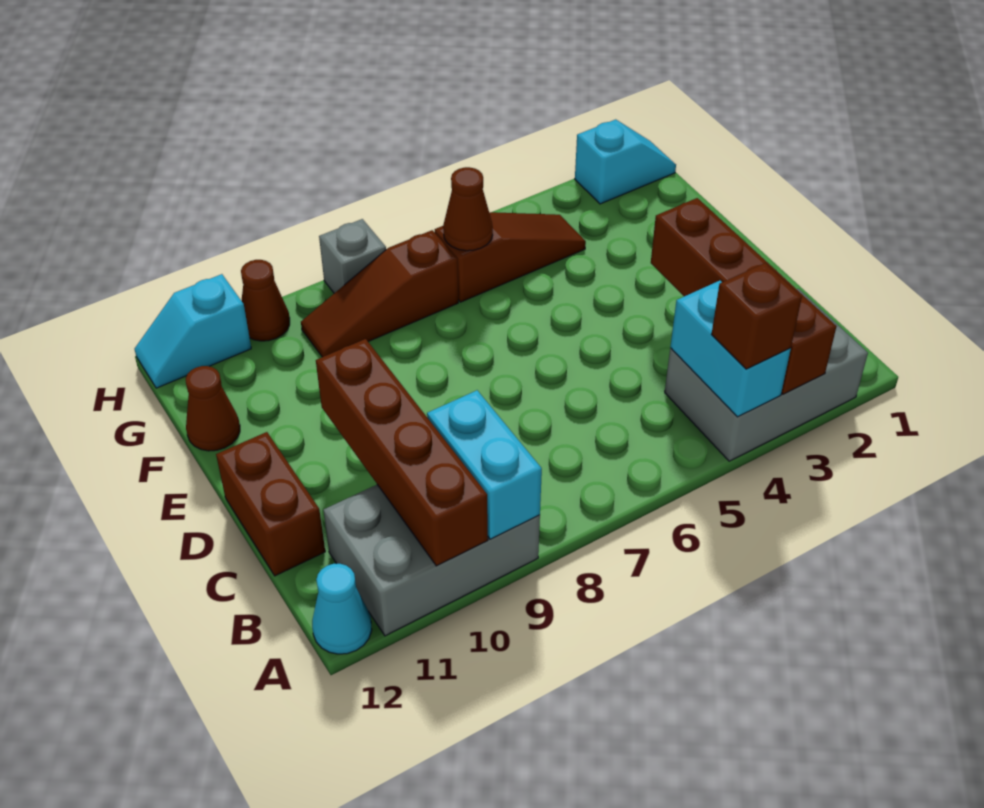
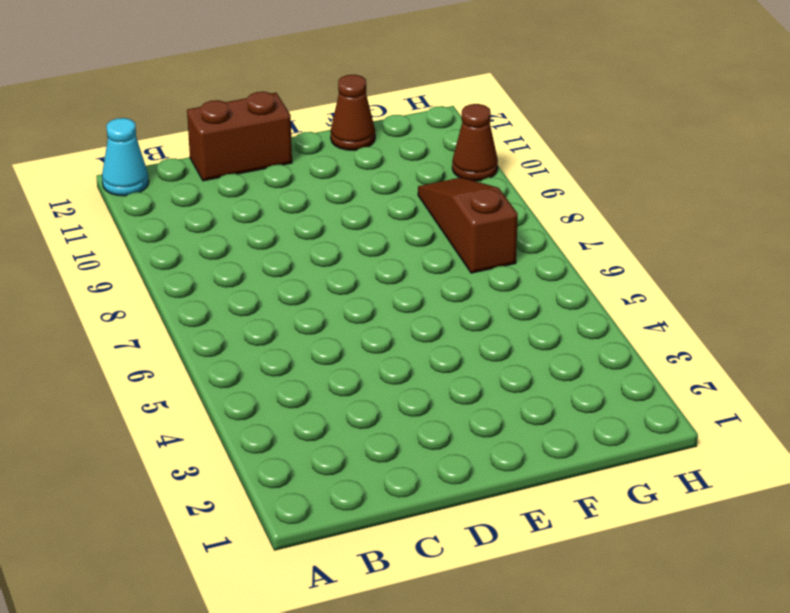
none -> grey brick A2:B4 level 1
none -> grey brick A9:B11 level 1
none -> brown slope G4:G6 level 1 top 6

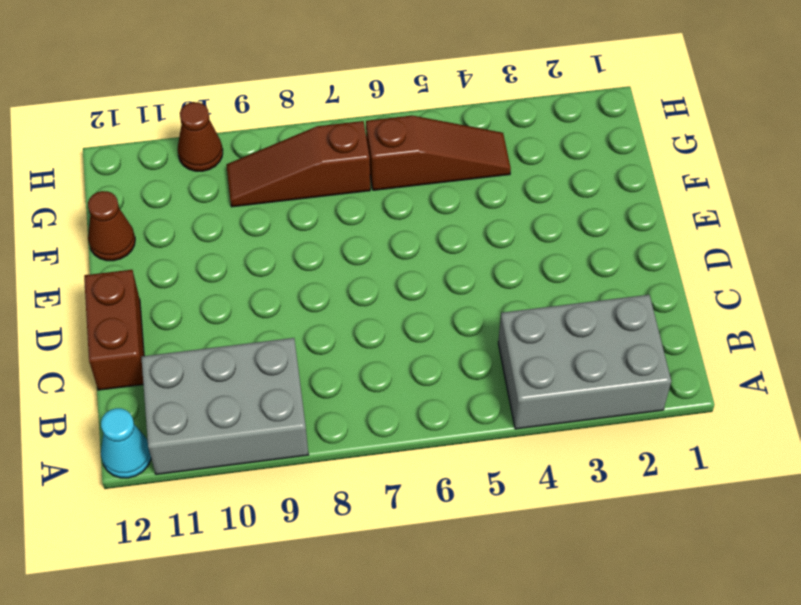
none -> cyan slope H1:H2 level 1 top 2
none -> grey brick H8 level 1
none -> cyan slope H11:H12 level 1 top 11

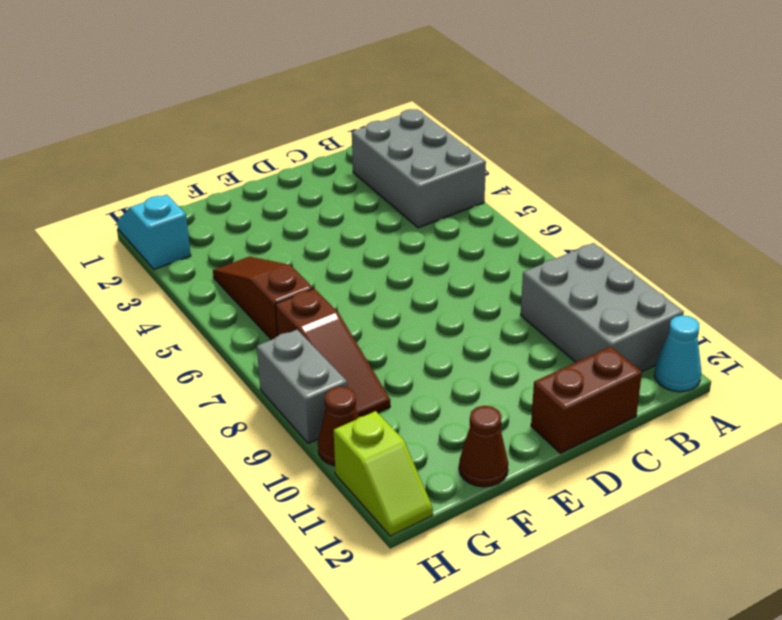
grey brick H8:H9 level 1 -> grey brick H8 level 1
lime slope H11:H12 level 1 top 11 -> cyan slope H11:H12 level 1 top 11
none -> brown brick A3:D3 level 2
none -> cyan brick A4:B4 level 2
none -> cyan brick A9:B9 level 2

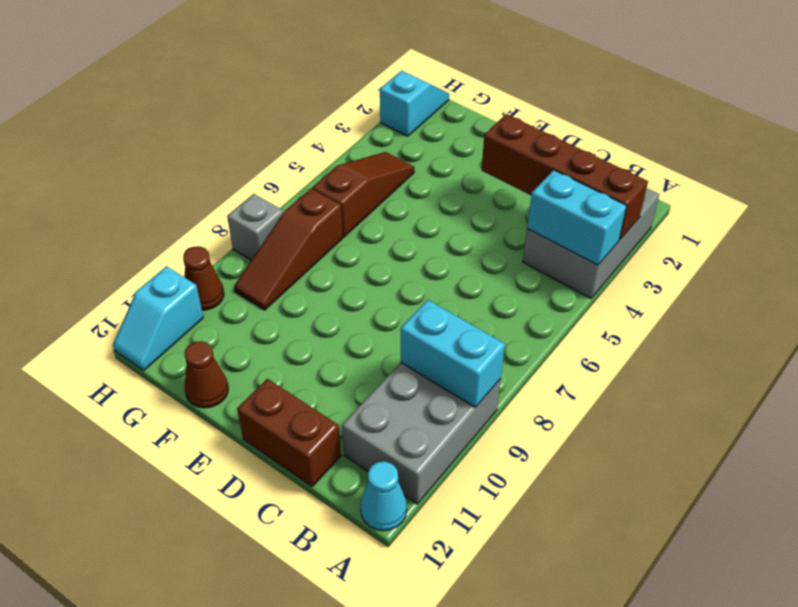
none -> brown brick A10:D10 level 2
none -> brown cone G6 level 2
none -> brown brick A4 level 3

